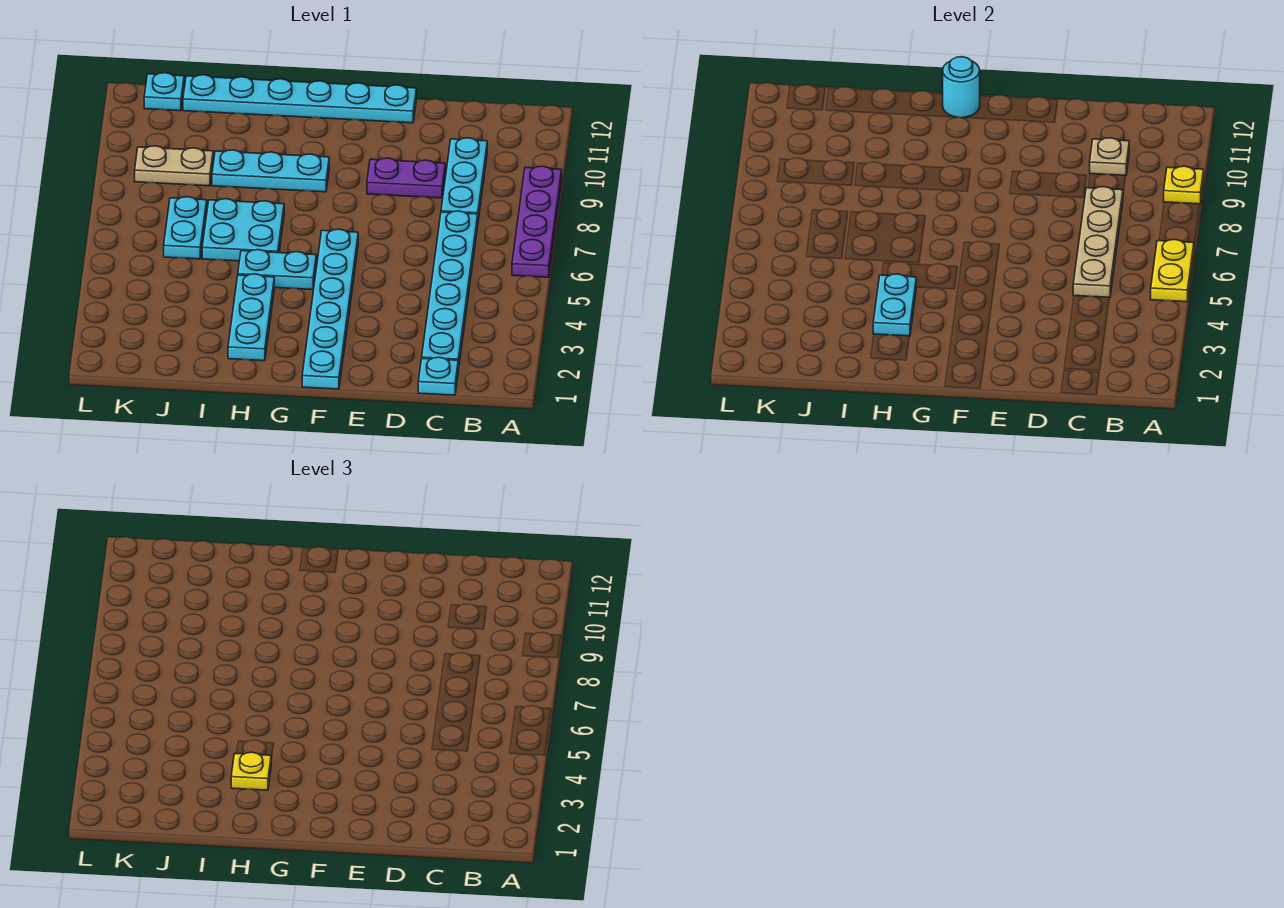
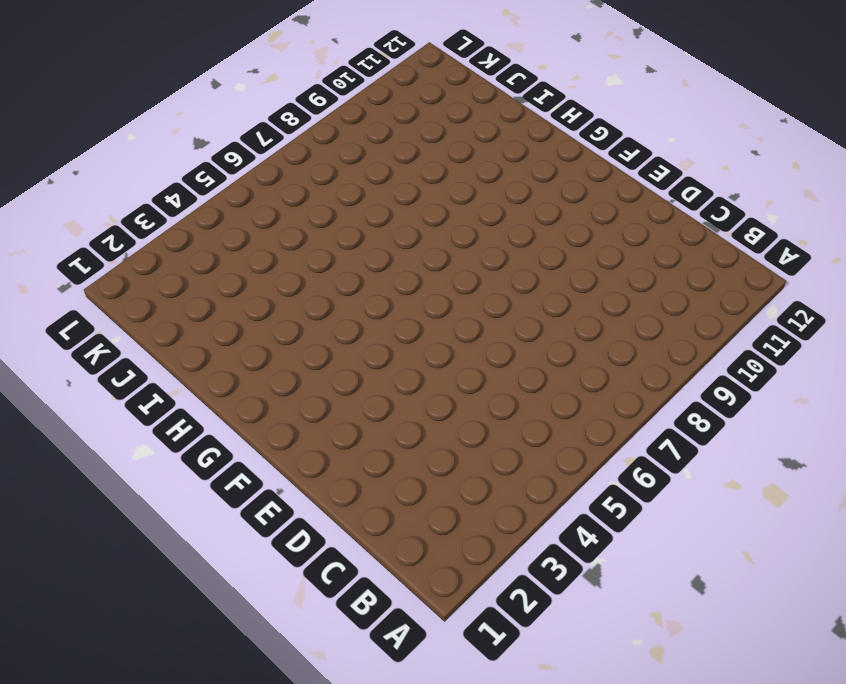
none -> purple plate A6:A9 level 1
none -> cyan plate C1 level 1
none -> cyan plate C2:C7 level 1

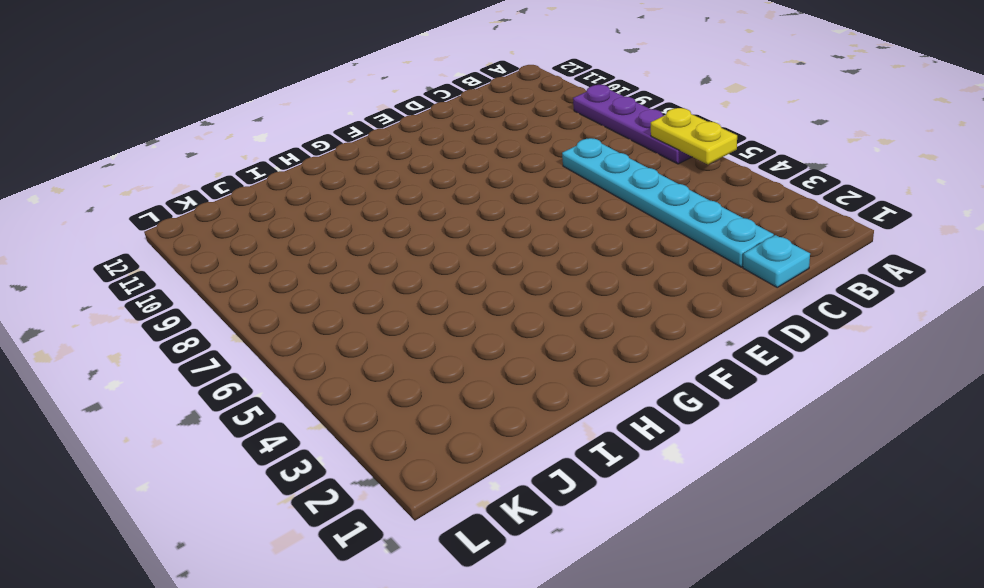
none -> cyan plate C8:C10 level 1
none -> purple plate D9:E9 level 1
none -> cyan plate E12:J12 level 1

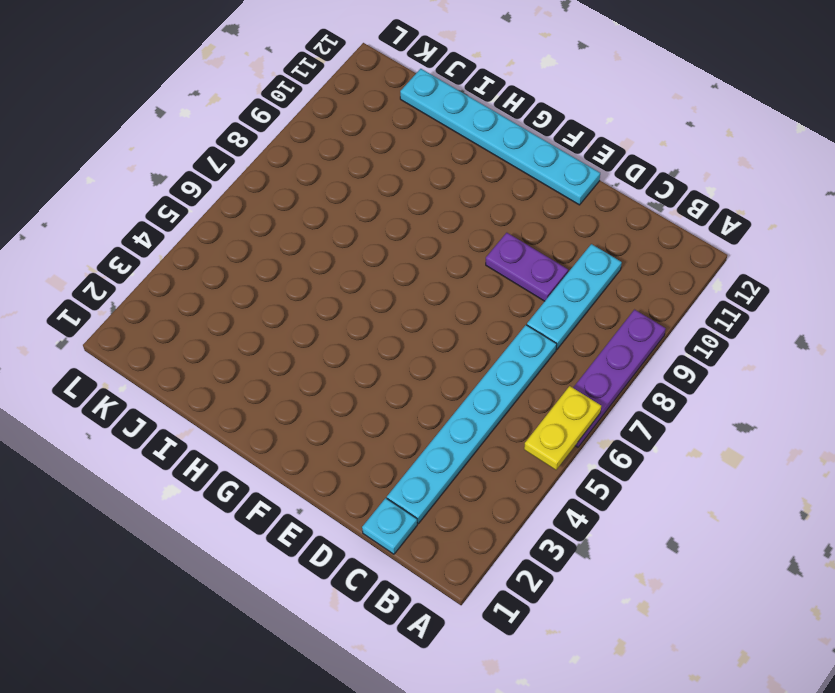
none -> cyan plate F1:F6 level 1
none -> cyan plate G5:H5 level 1
none -> cyan plate G9:I9 level 1

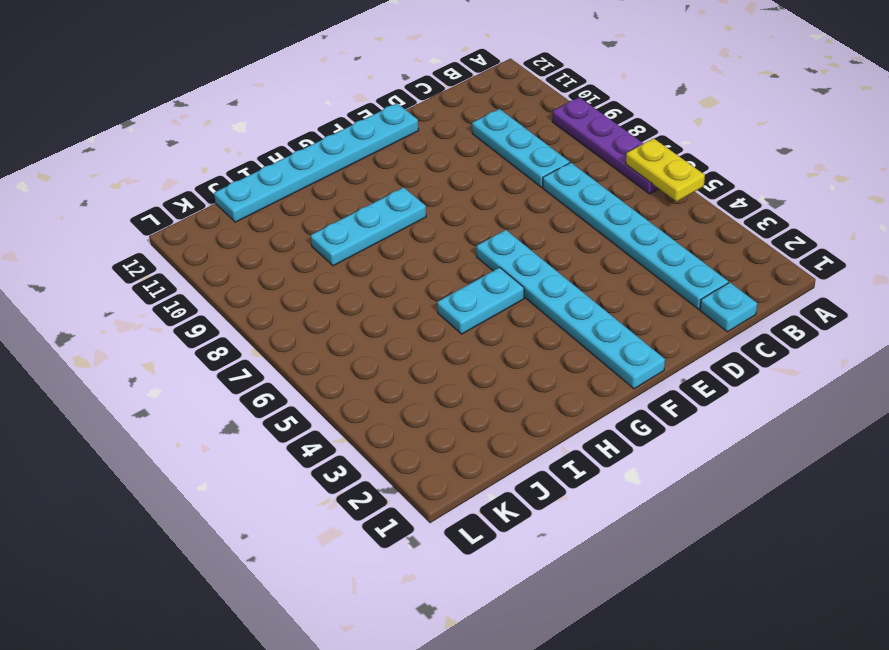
none -> purple plate D9:E9 level 1
none -> cyan plate H2:H4 level 1
none -> cyan plate H6:I7 level 1

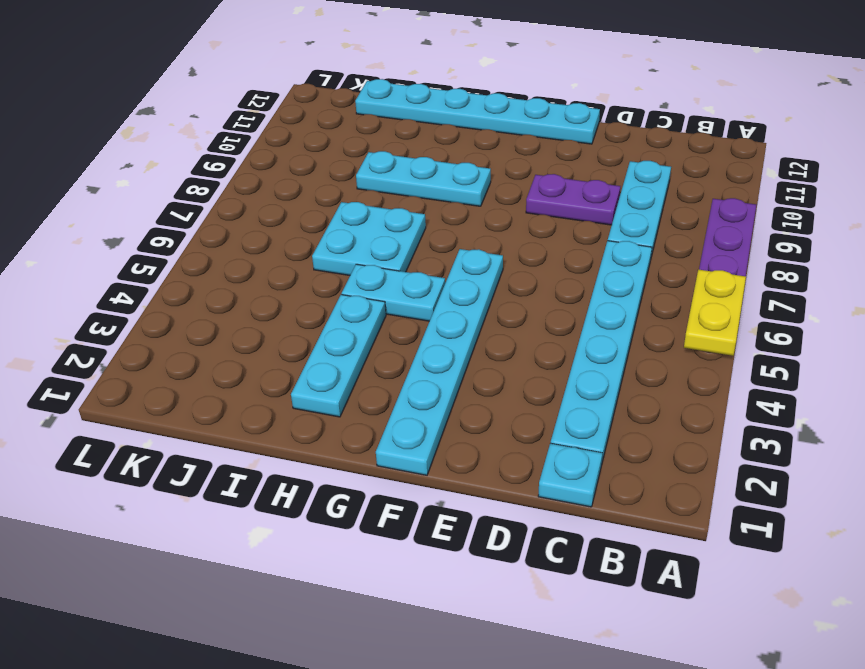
none -> cyan plate J6:J7 level 1
none -> tan plate J9:K9 level 1
none -> cyan plate K12 level 1

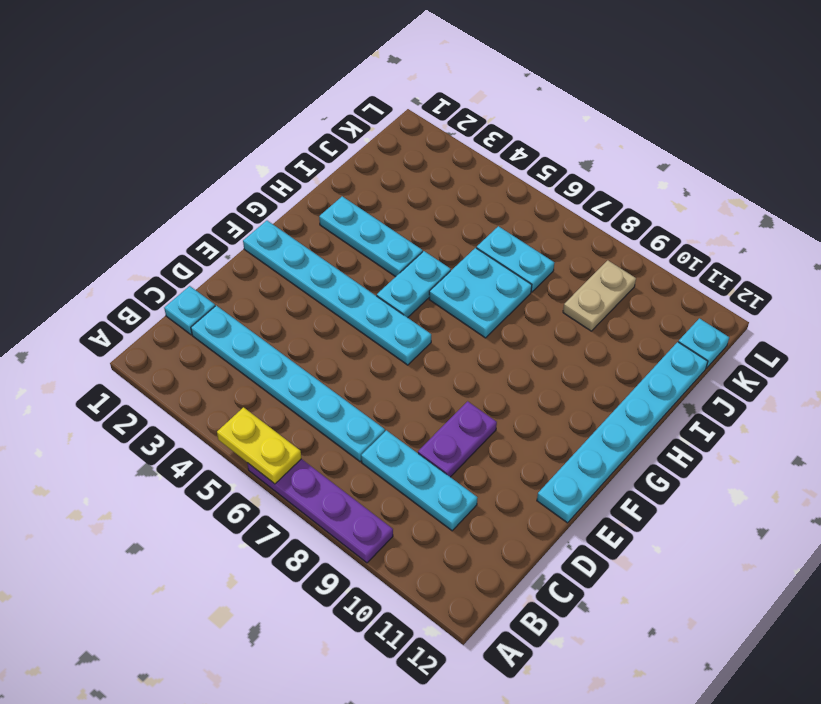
none -> cyan plate G9:I9 level 1
none -> yellow plate A9 level 2
none -> tan plate C5:C8 level 2

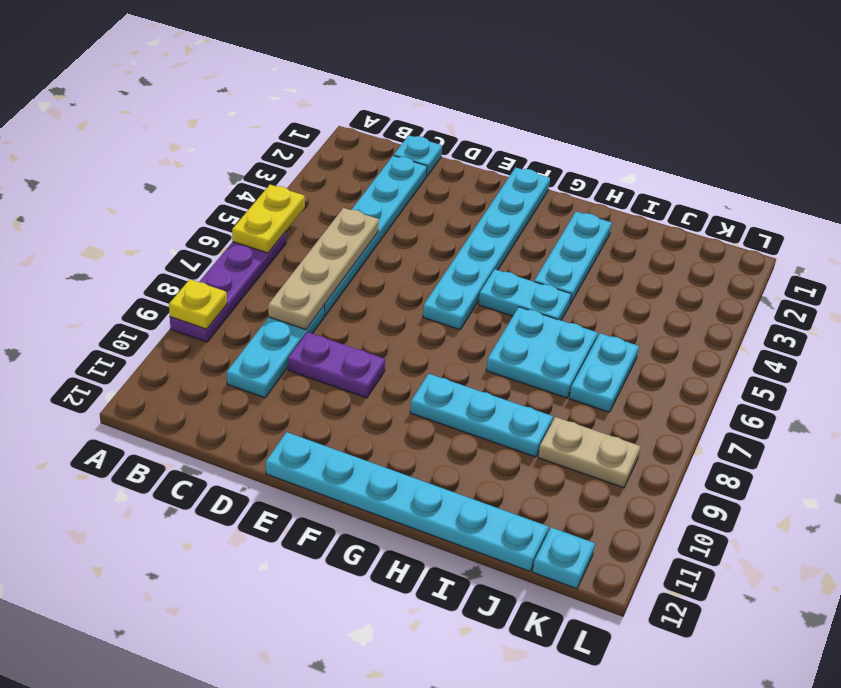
none -> tan plate C10 level 2
none -> cyan round brick G12 level 2
none -> cyan plate H3:H4 level 2

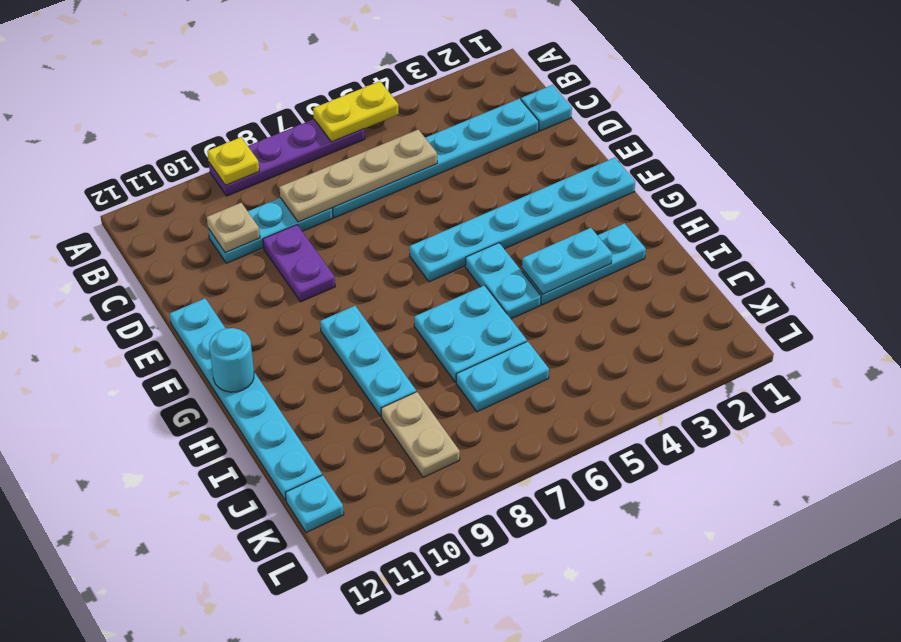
none -> yellow plate H3 level 3

